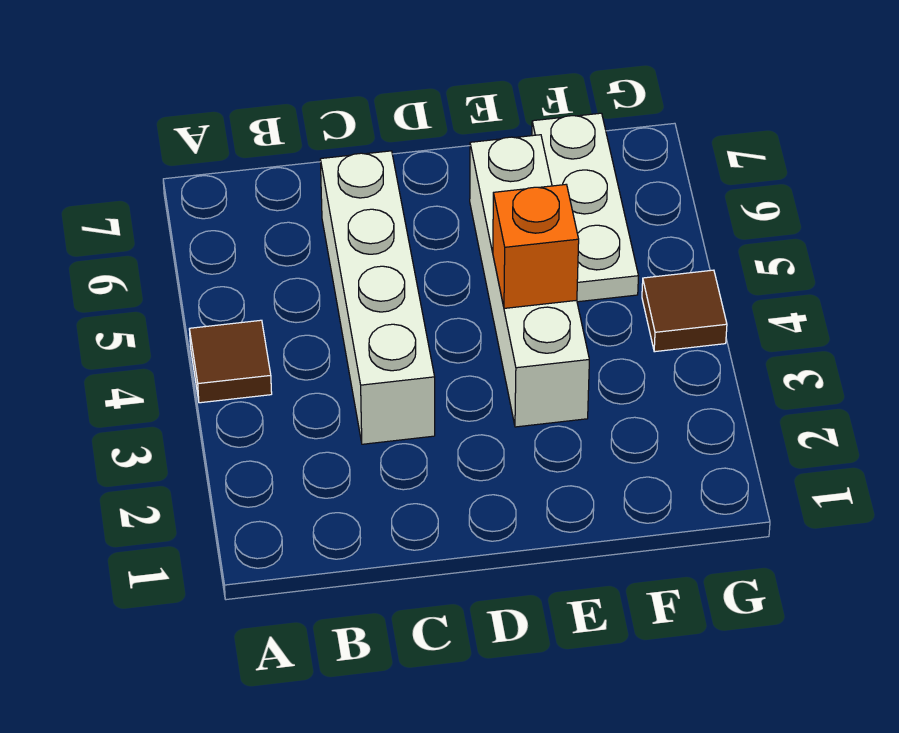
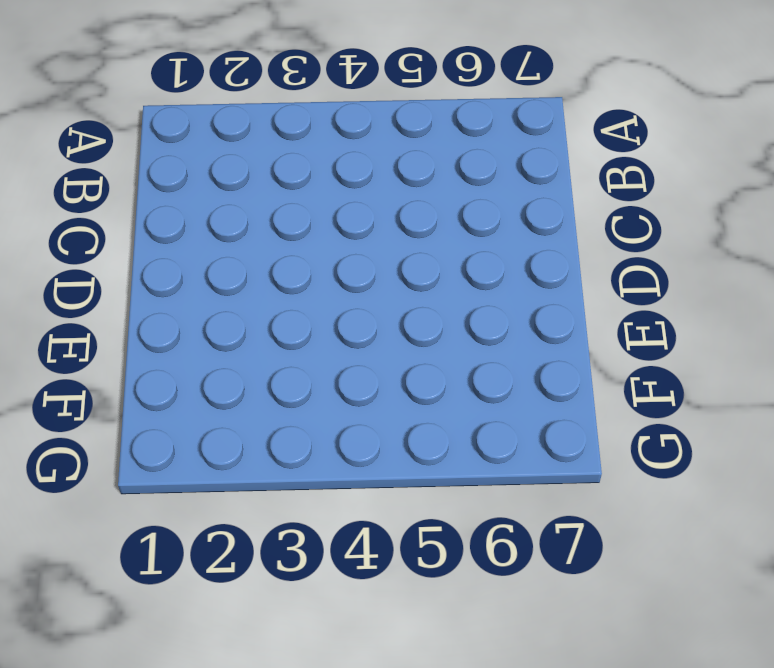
none -> brown tile A4 level 1
none -> white brick C3:C6 level 1

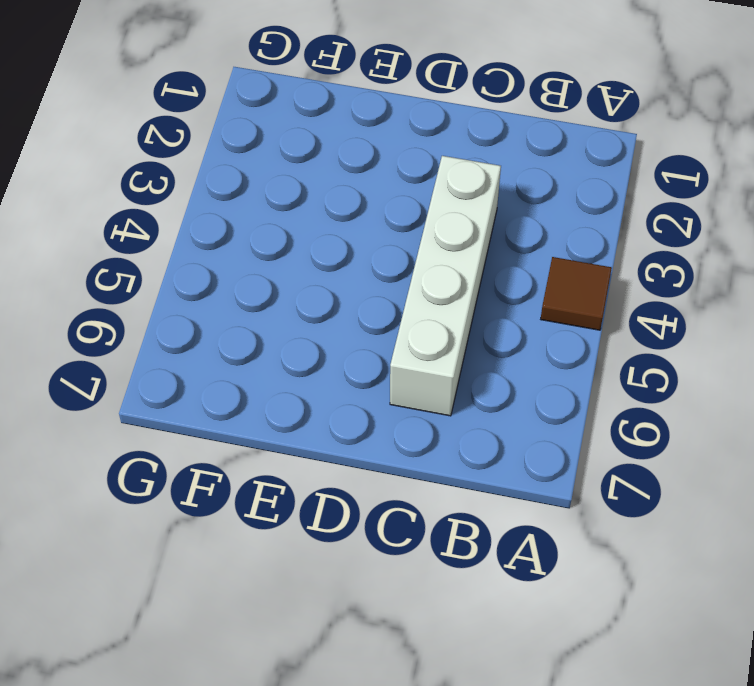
none -> white brick E3:E6 level 1
none -> white plate F5:F7 level 1

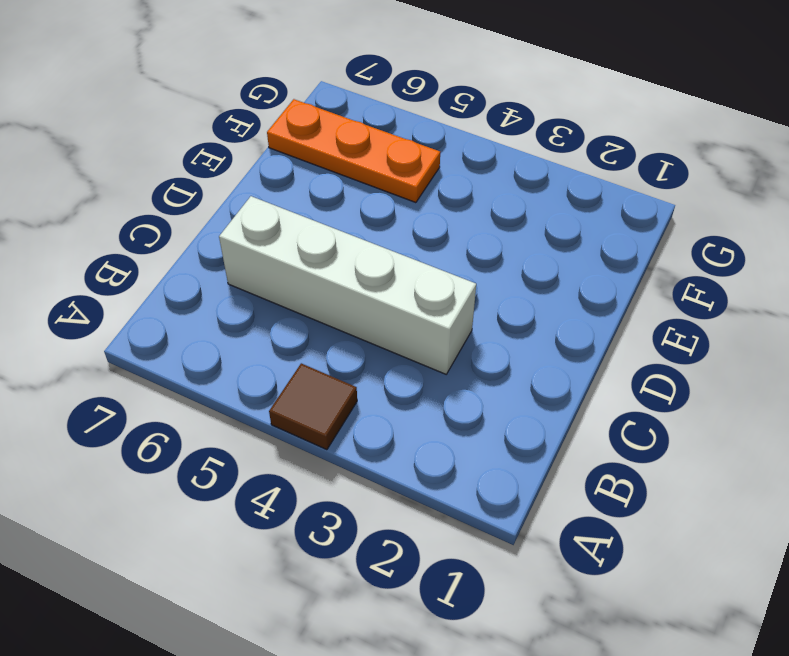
orange plate F5:F7 level 1 -> white plate F5:F7 level 1
none -> white brick E3:E6 level 1
none -> brown tile G4 level 1

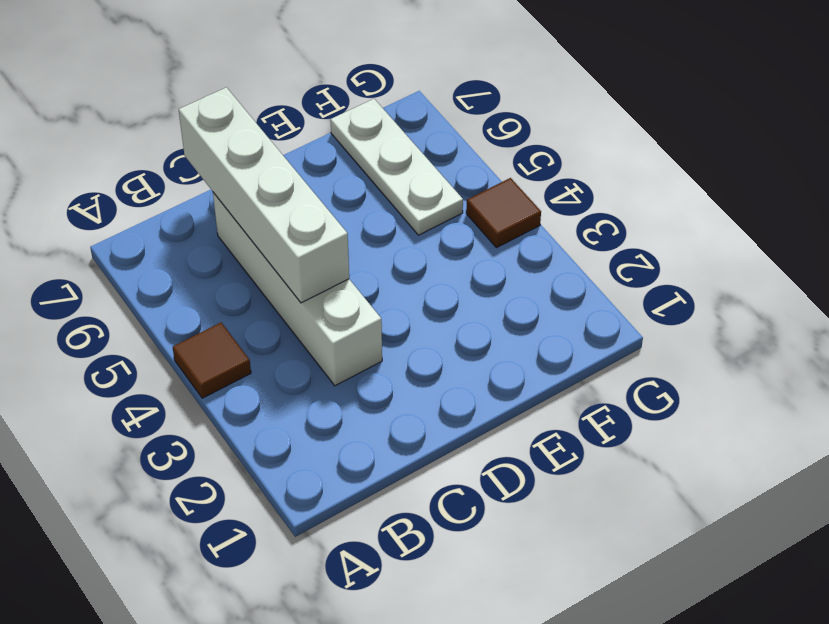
white brick C4:C7 level 2 -> white brick E3:E6 level 1
none -> orange brick E4 level 2

